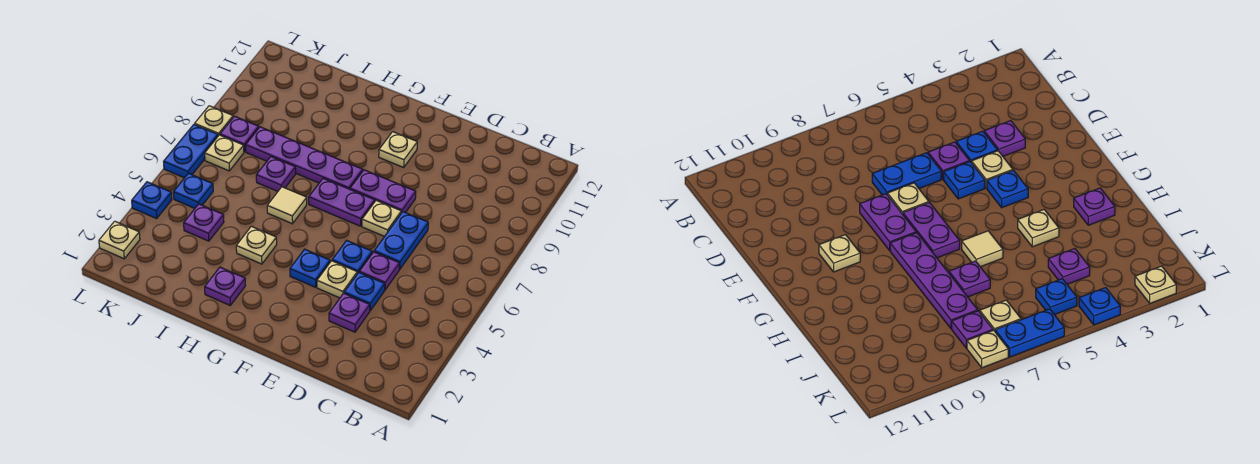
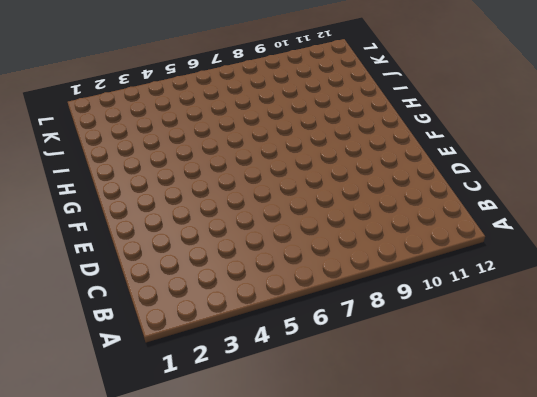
none -> purple plate D3 level 1
none -> blue plate D4 level 1
none -> purple plate D5 level 1

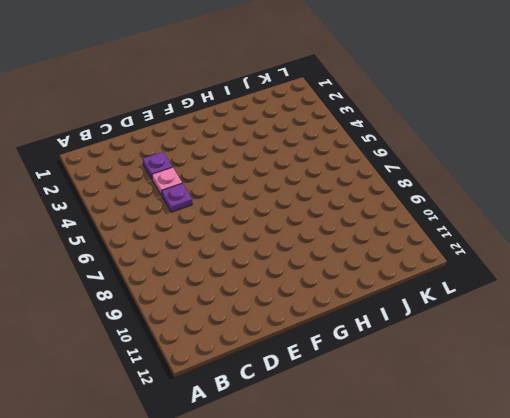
pink plate D4 level 1 -> blue plate D4 level 1
none -> blue plate D6:D7 level 1
none -> tan plate E4 level 1
none -> blue plate E5 level 1

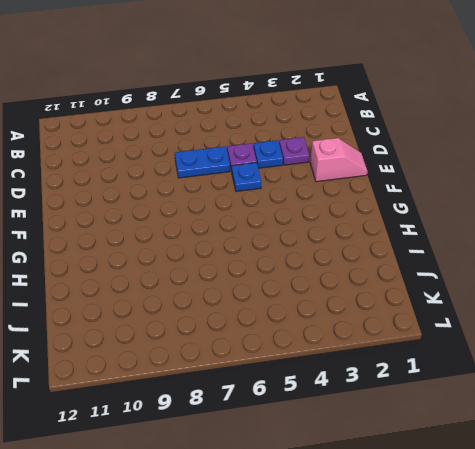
pink slope E1:E2 level 1 top 2 -> none
none -> tan plate E4 level 1
none -> tan plate E7 level 1
none -> purple plate E8:F8 level 1

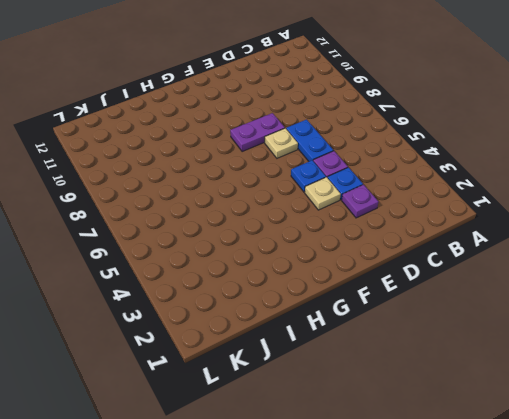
none -> blue plate F4 level 1
none -> purple plate F7:G7 level 1
none -> tan plate F10 level 1

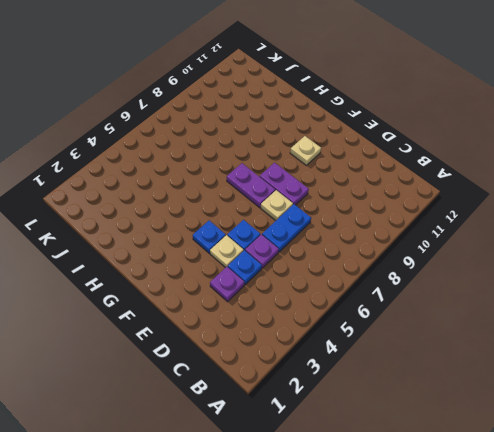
none -> purple plate G8:J8 level 1
none -> purple plate H2 level 1
none -> tan plate H4 level 1

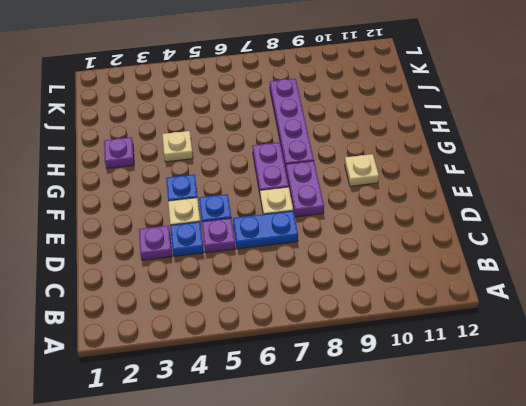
none -> tan tile H6 level 1
none -> purple plate I7 level 1
none -> purple plate J4 level 1

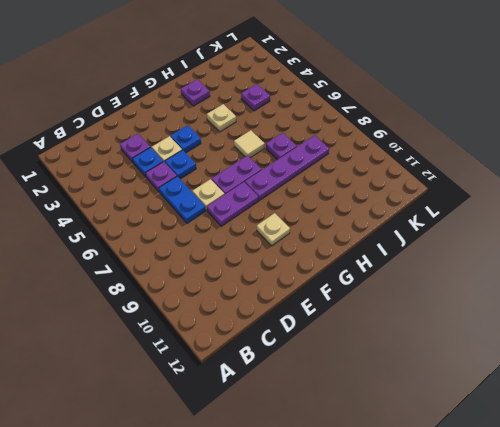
none -> blue plate K5 level 1
none -> tan plate K7 level 1
none -> purple plate K8 level 1

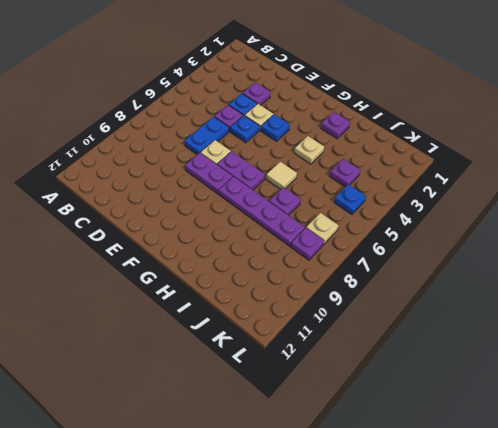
none -> tan plate F10 level 1
none -> tan plate L2 level 1
none -> blue plate L4 level 1

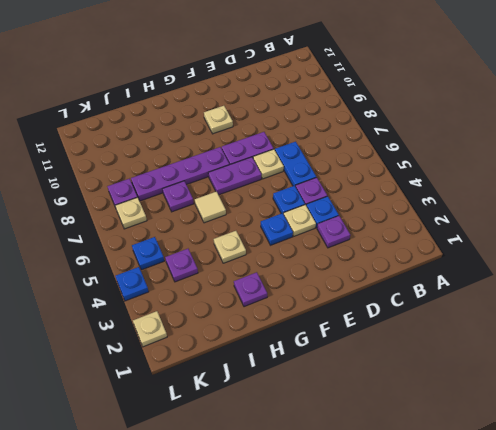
none -> blue plate L6:L7 level 1
none -> tan plate L8 level 1

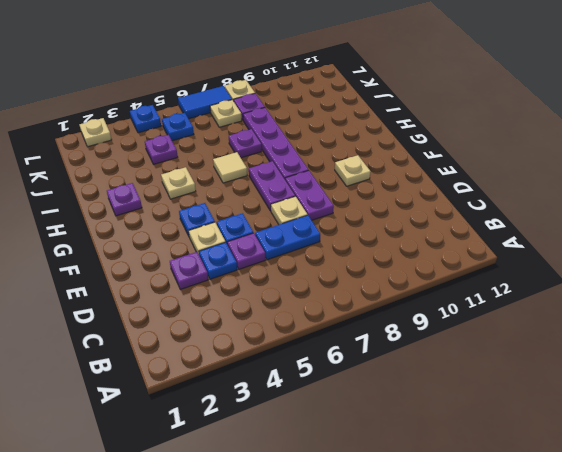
blue tile L6:L7 level 1 -> blue plate L6:L7 level 1

